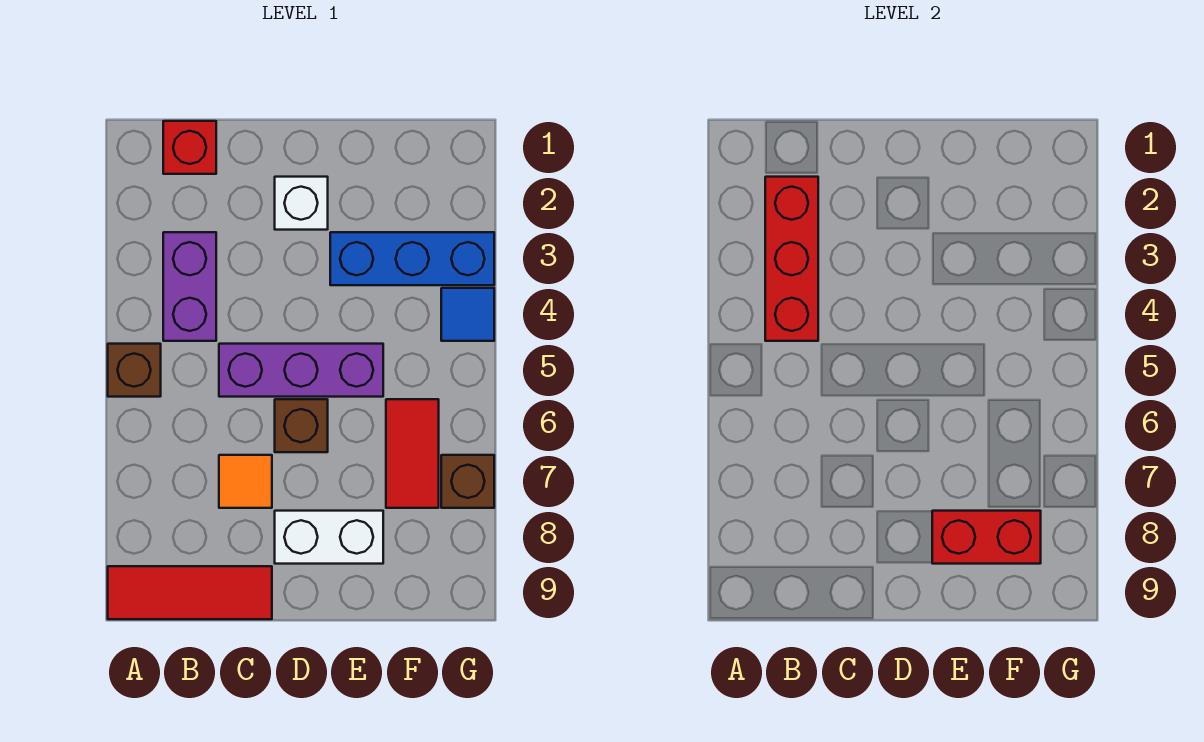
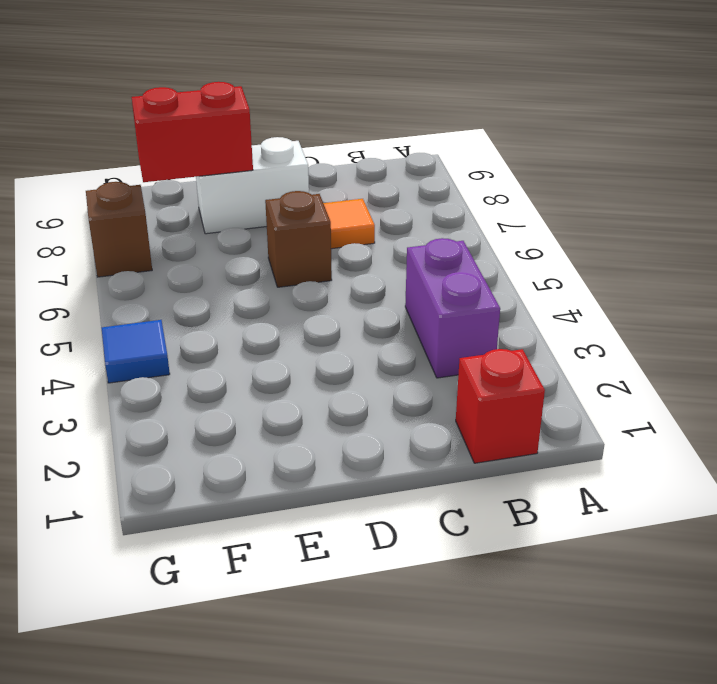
none -> brown brick A5 level 1
none -> red tile A9:C9 level 1
none -> purple brick C5:E5 level 1

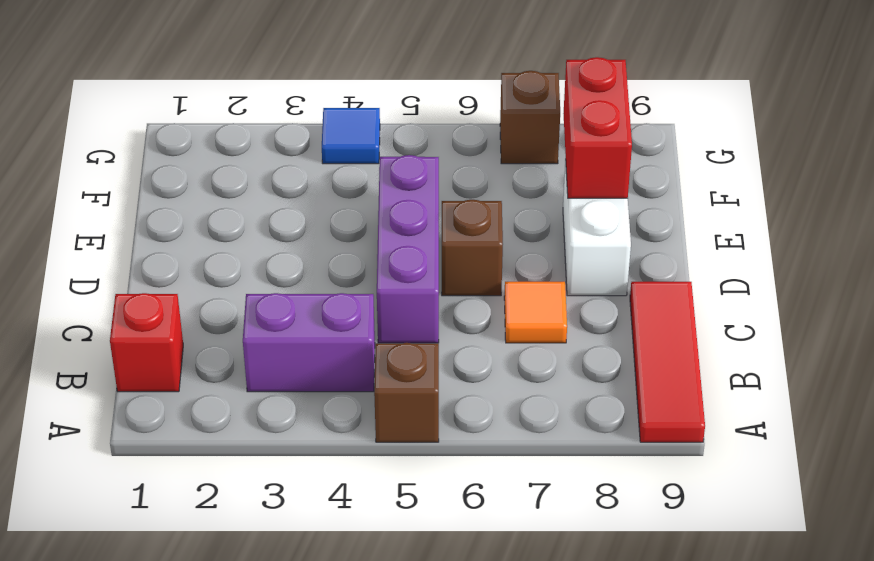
none -> white brick D2 level 1
none -> blue brick E3:G3 level 1
none -> red tile F6:F7 level 1

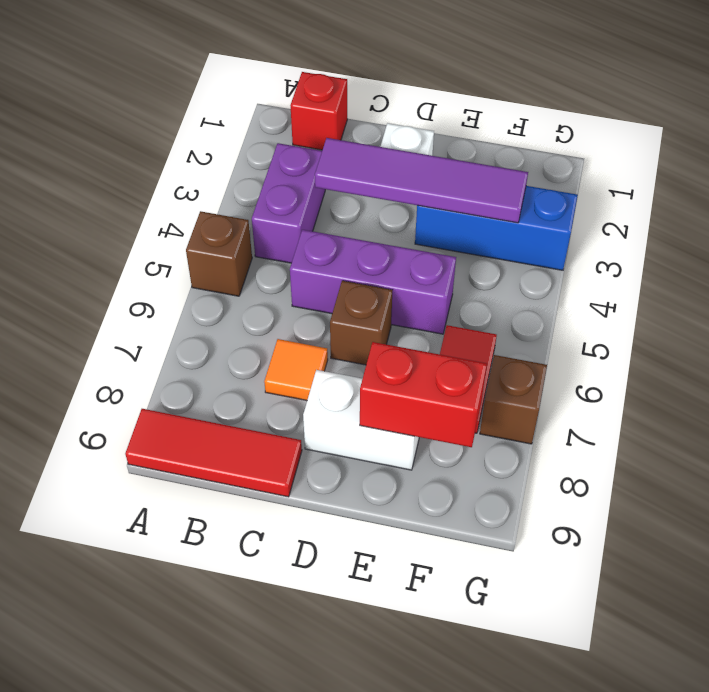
purple tile C3:F3 level 2 -> none
none -> blue tile G4 level 1
none -> red brick B2:B4 level 2

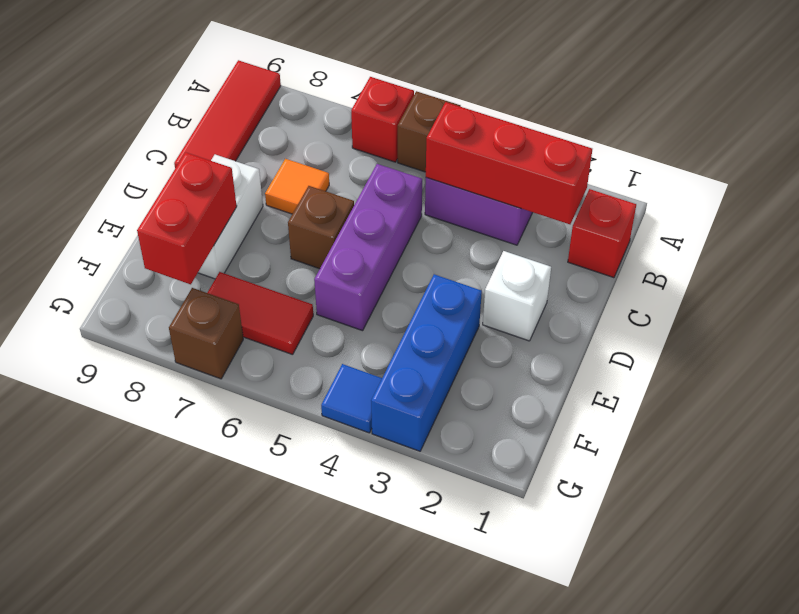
red brick A6 level 1 -> none

